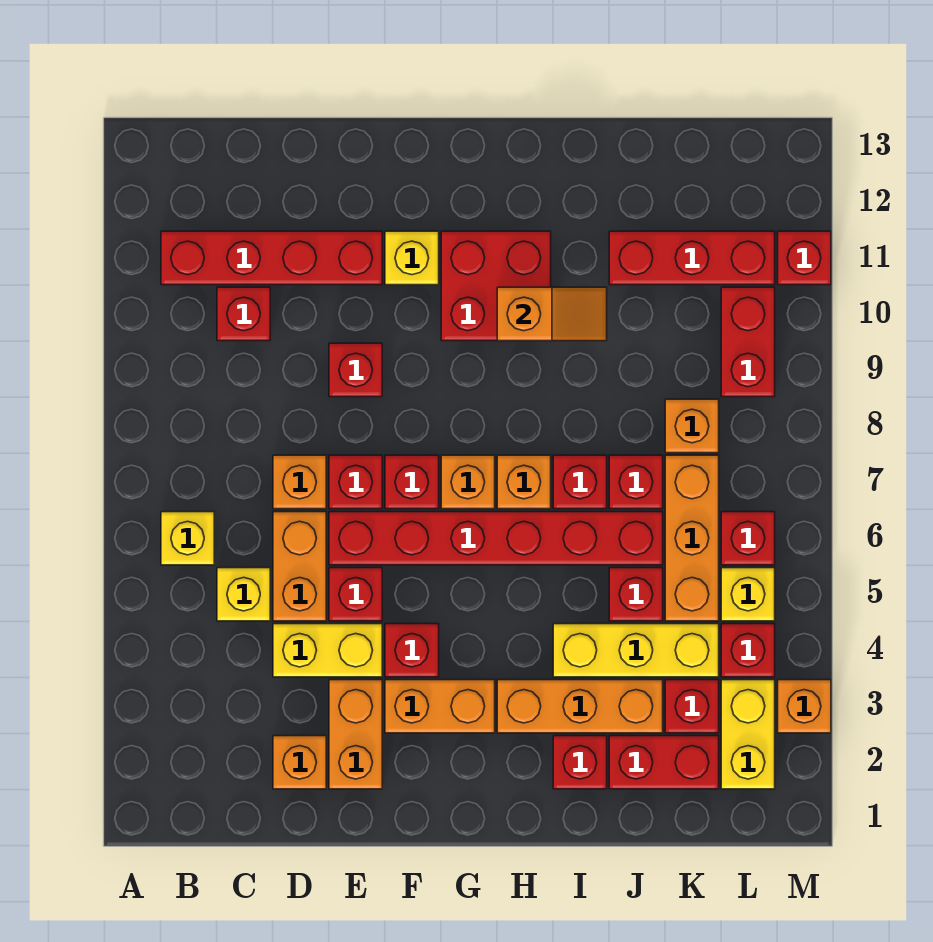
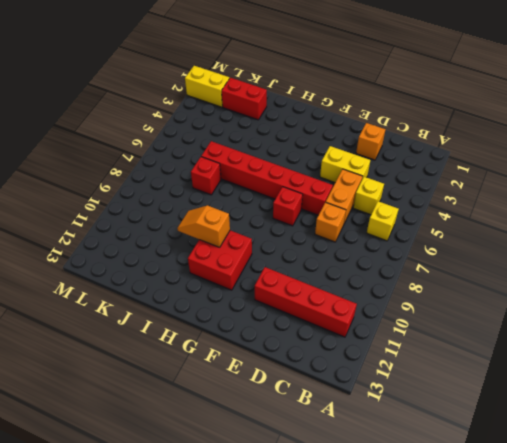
yellow brick L2:M2 level 1 -> yellow brick L2:L3 level 1
none -> red brick C10 level 1
none -> orange brick E2:E3 level 1
none -> red brick E5 level 1
none -> red brick E7 level 1

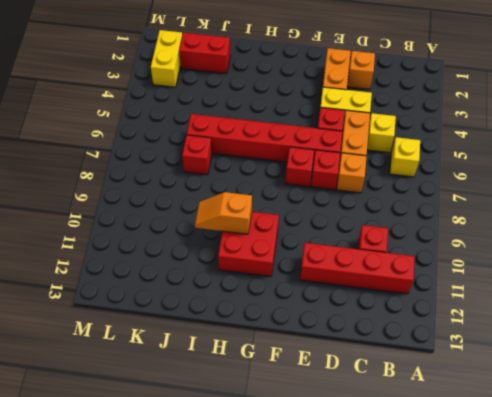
none -> red brick E9 level 1
none -> orange brick F3:G3 level 1
none -> red brick F4 level 1
none -> yellow brick F11 level 1

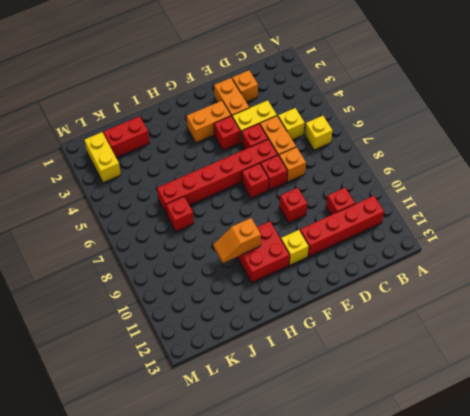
none -> orange brick G7 level 1
none -> orange brick H3:J3 level 1
none -> orange brick H7 level 1
none -> red brick I2 level 1

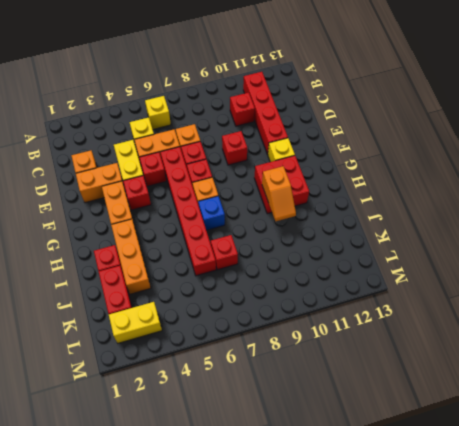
blue brick H7 level 1 -> orange brick H7 level 1
none -> yellow brick I4:K4 level 1
none -> red brick I7 level 1
none -> red brick J5 level 1
none -> red brick J11:L11 level 1

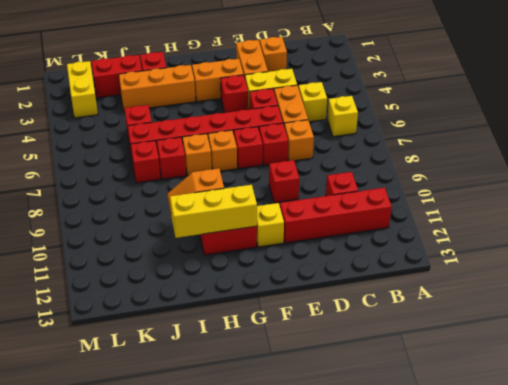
yellow brick G11:I11 level 2 -> yellow brick I4:K4 level 1
none -> red brick J11:L11 level 1
none -> red brick K3 level 1
none -> orange brick K5:K7 level 1
none -> orange brick K8 level 1

